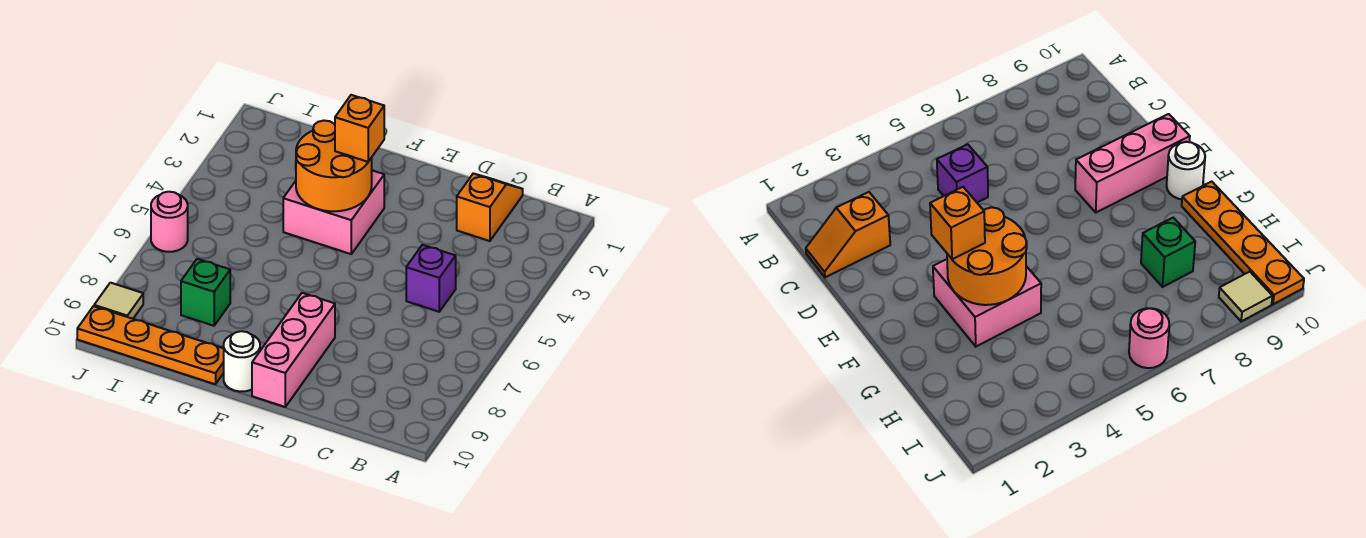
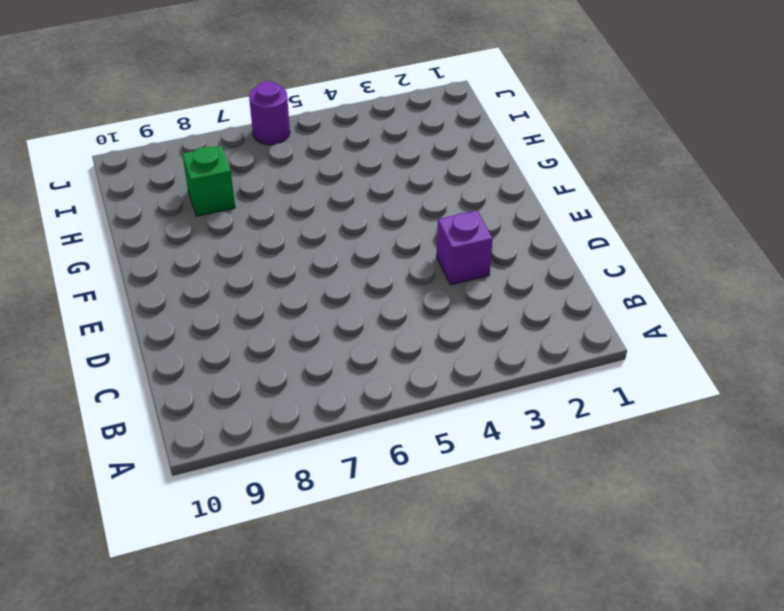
purple brick D3 level 1 -> purple brick C5 level 1
purple round brick J6 level 1 -> pink round brick J6 level 1
none -> orange slope C1:C2 level 1 top 2
none -> pink brick E8:E10 level 1

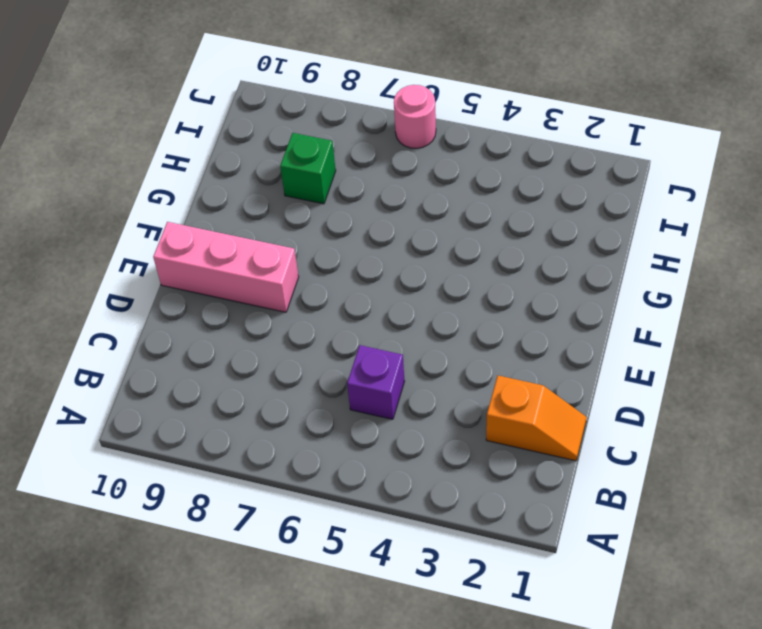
none -> pink brick F3:G4 level 1
none -> white round brick F10 level 1

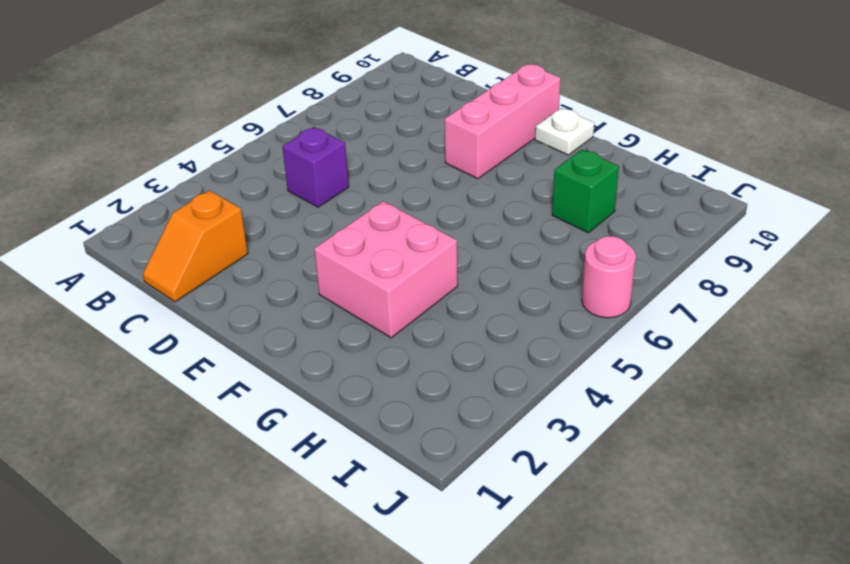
white plate F10 level 1 -> white round brick F10 level 1
none -> orange plate G10:J10 level 1
none -> tan tile J9 level 1

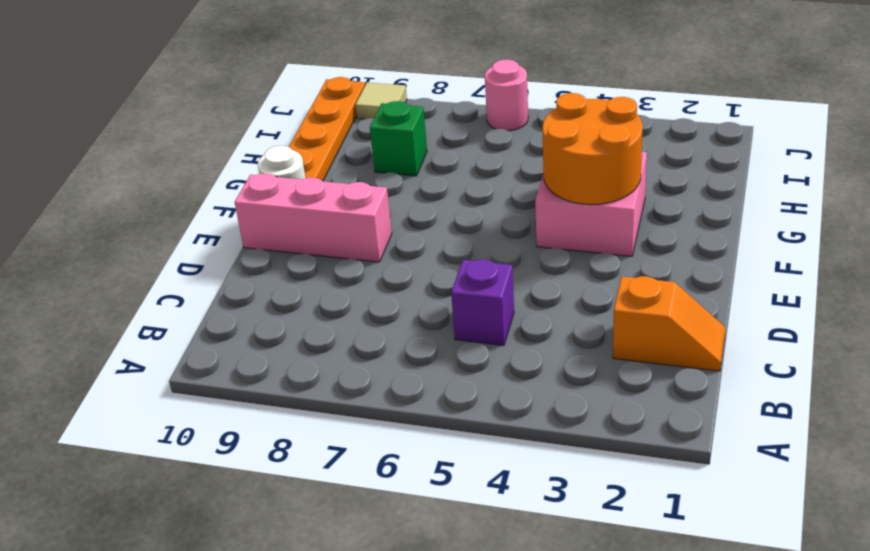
none -> orange brick F3 level 3

